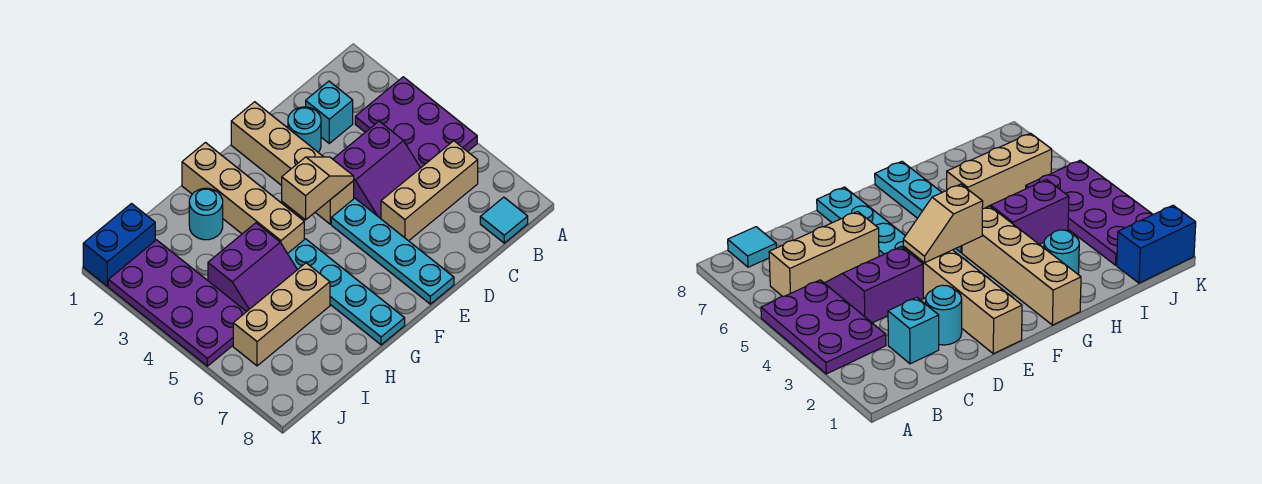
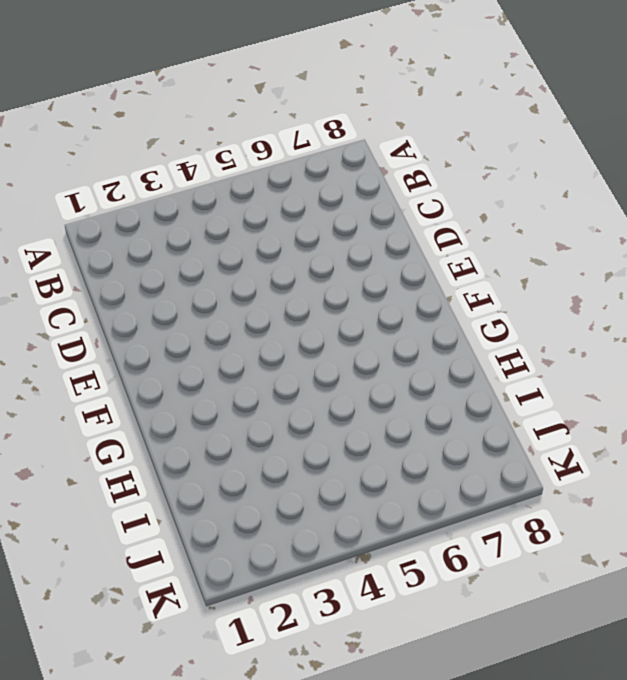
none -> purple plate A3:B5 level 1
none -> tan brick B6:D6 level 1
none -> cyan tile B8 level 1

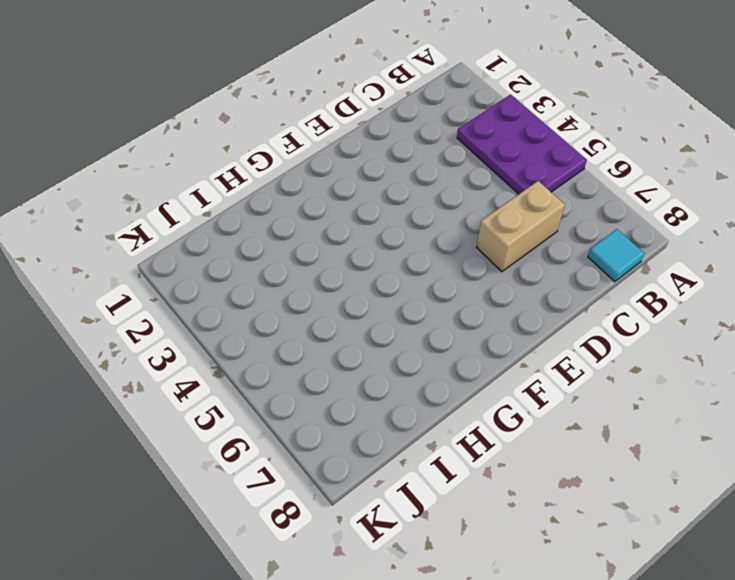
tan brick C6:D6 level 1 -> tan brick B6:D6 level 1
none -> cyan brick C2 level 1
none -> purple slope C4:D5 level 1 top 4
none -> cyan round brick D2 level 1

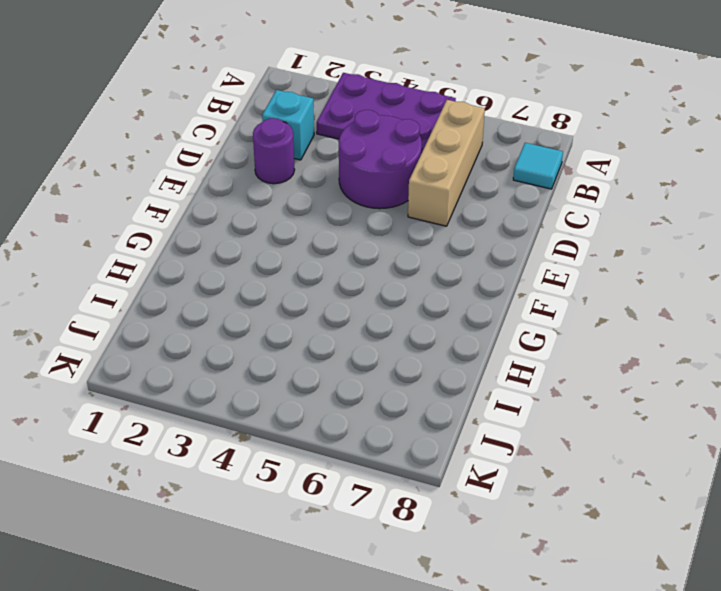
purple round brick C4:D5 level 1 -> purple slope C4:D5 level 1 top 4
purple round brick D2 level 1 -> cyan round brick D2 level 1
none -> tan brick E1:E4 level 1
none -> cyan plate E5:E8 level 1
none -> tan brick G1:G4 level 1

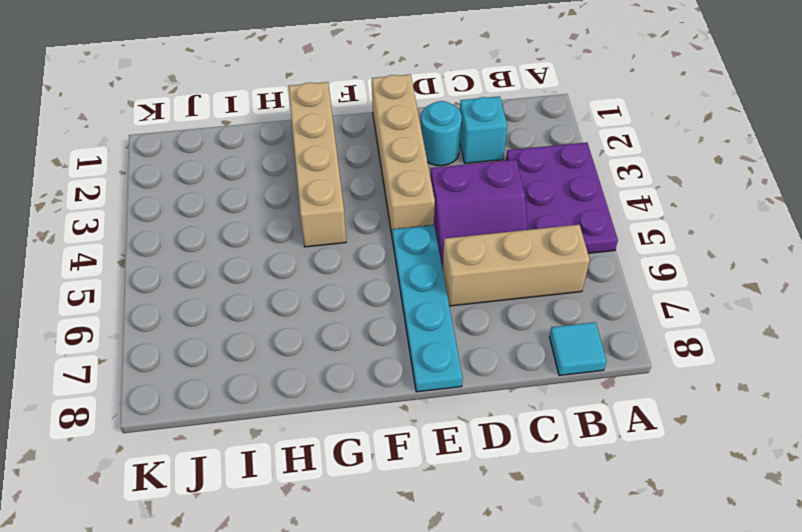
none -> cyan plate G5:G8 level 1
none -> cyan round brick H2 level 1
none -> purple slope H4:I5 level 1 top 4

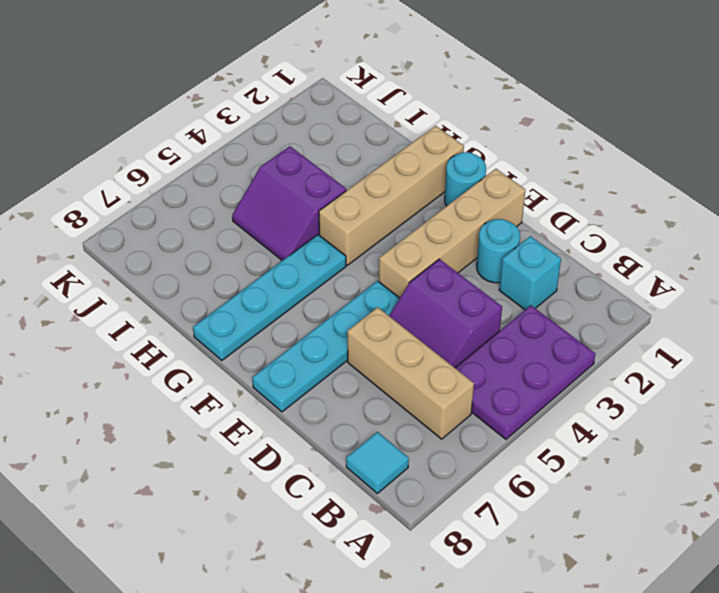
cyan round brick F1 level 1 -> cyan round brick H2 level 1
none -> tan brick H6:J6 level 1
none -> blue brick J1:K1 level 1
none -> purple plate J2:K5 level 1

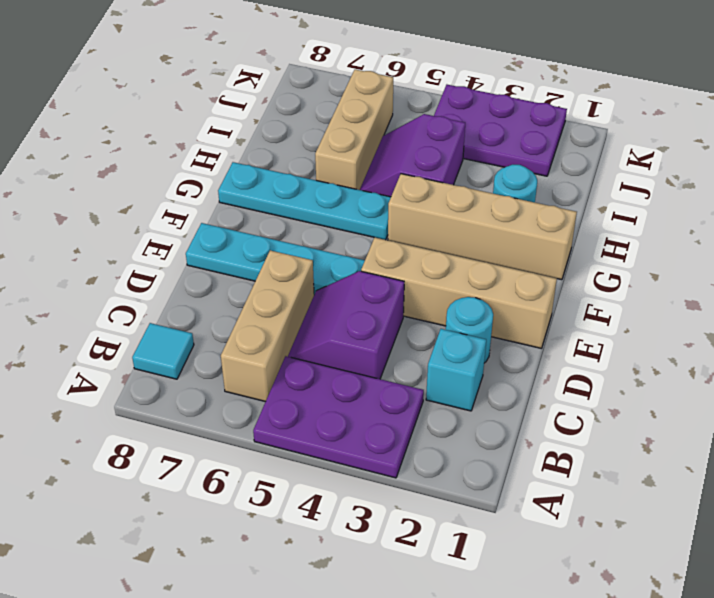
purple plate J2:K4 level 1 -> purple plate J2:K5 level 1
none -> blue brick J1:K1 level 1
none -> tan slope E4:F4 level 2 top F

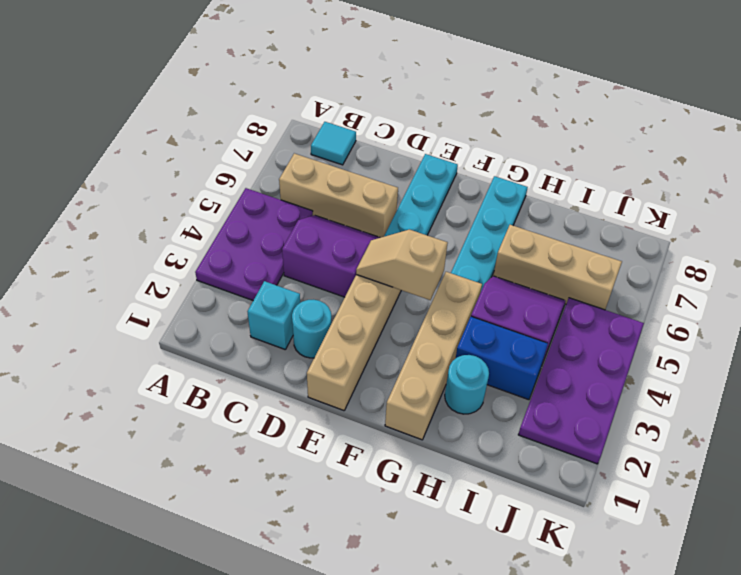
blue brick H3:I3 level 1 -> blue brick J1:K1 level 1

